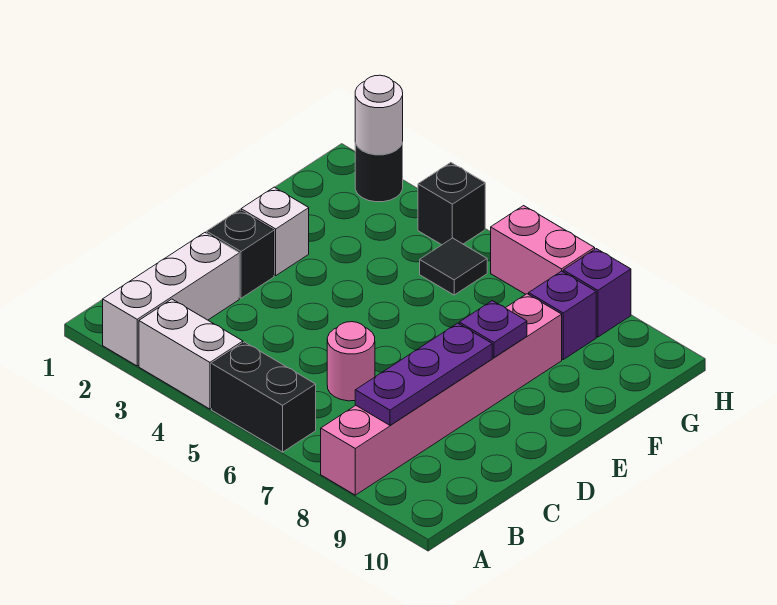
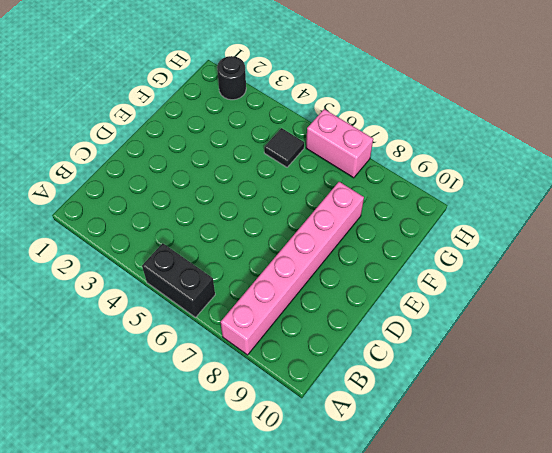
none -> white brick A2:C2 level 1
none -> white brick A3:A4 level 1
none -> pink round brick C6 level 1

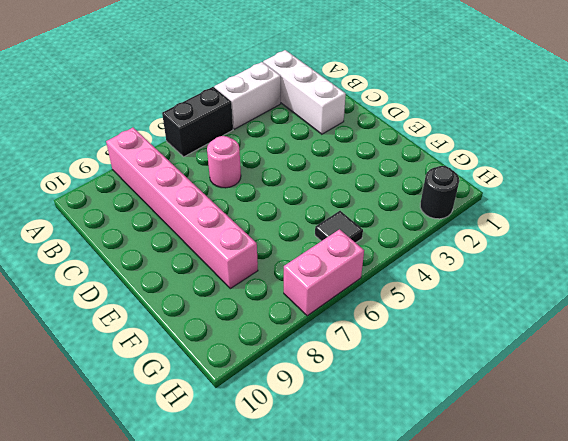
none -> black brick D2 level 1
none -> white brick E2 level 1
none -> purple brick G8 level 1

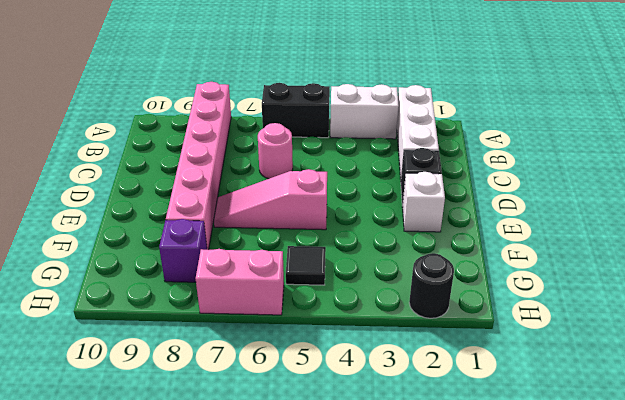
pink slope E5:E7 level 1 top 5 -> none
none -> black brick H4 level 1
none -> purple brick H8 level 1
none -> purple plate B8:D8 level 2

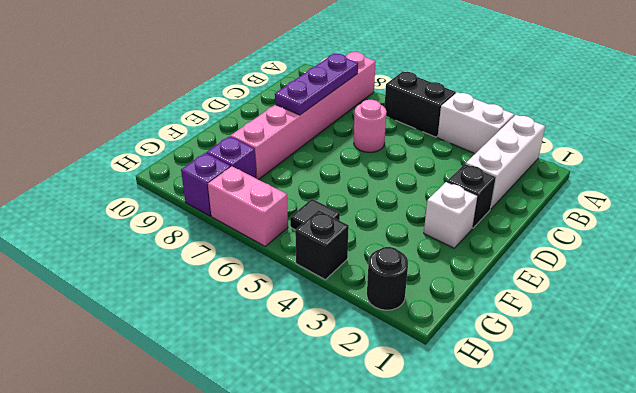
none -> purple plate E8 level 2
none -> white round brick H2 level 2

